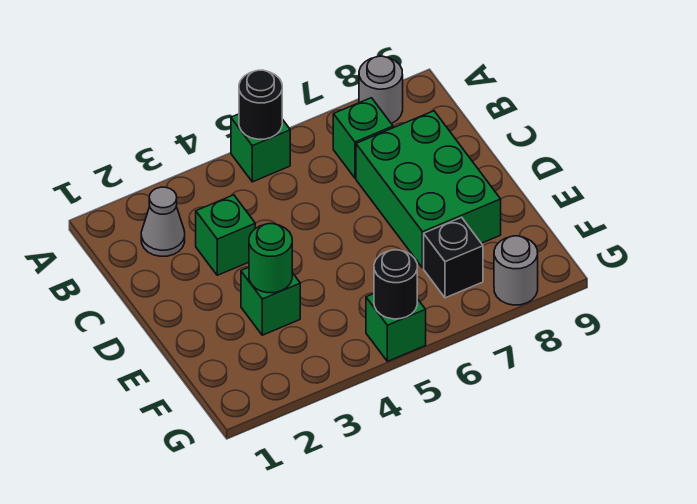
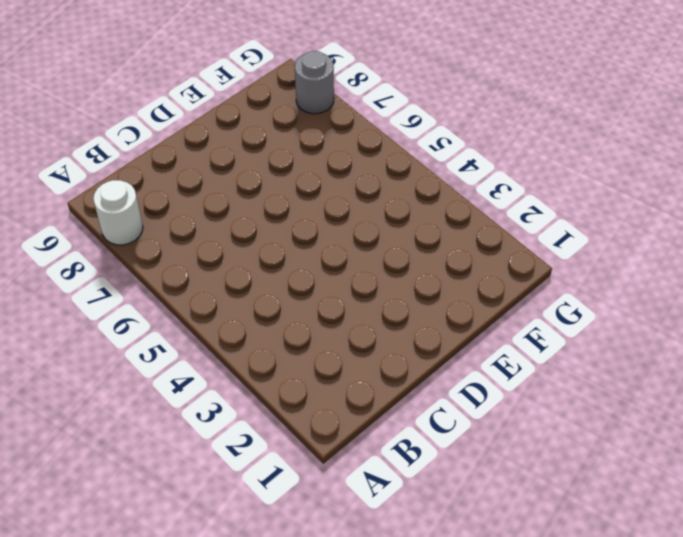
white round brick A8 level 1 -> grey round brick A8 level 1
none -> green brick A5 level 1
none -> grey cone B2 level 1
none -> green brick B7 level 1

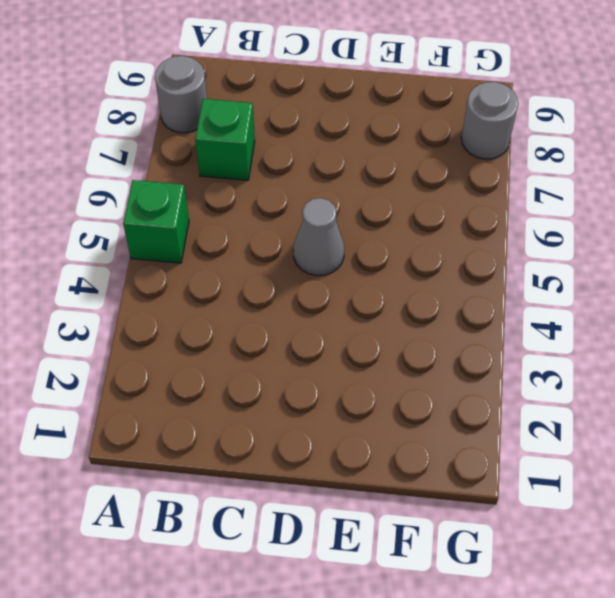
grey cone D5 level 1 -> grey cone B2 level 1
none -> green brick C3 level 1
none -> green brick C7:E8 level 1
none -> green brick E3 level 1

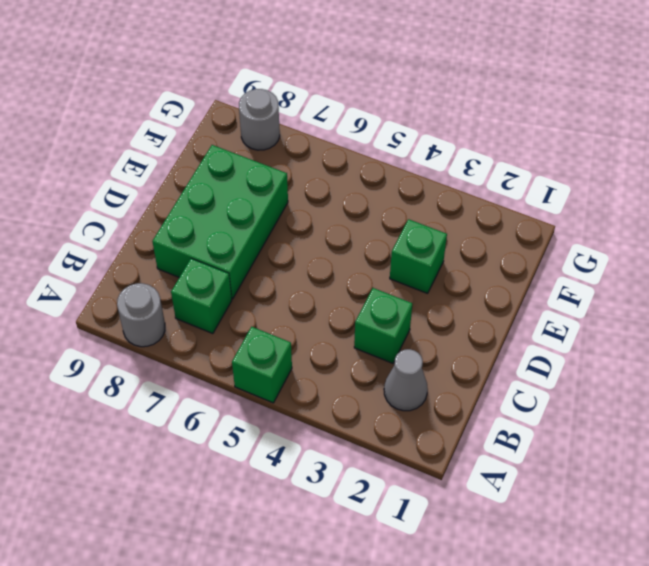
none -> black brick F7 level 1
none -> green brick G5 level 1
none -> black round brick A5 level 2

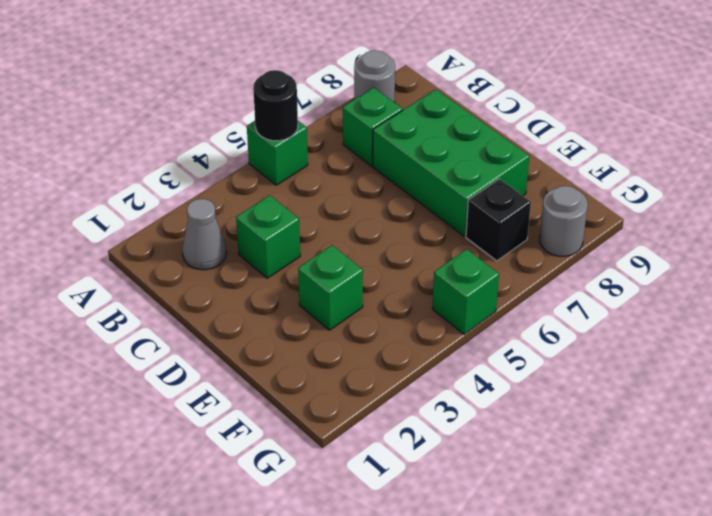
none -> green round brick E3 level 2
none -> black round brick G5 level 2

